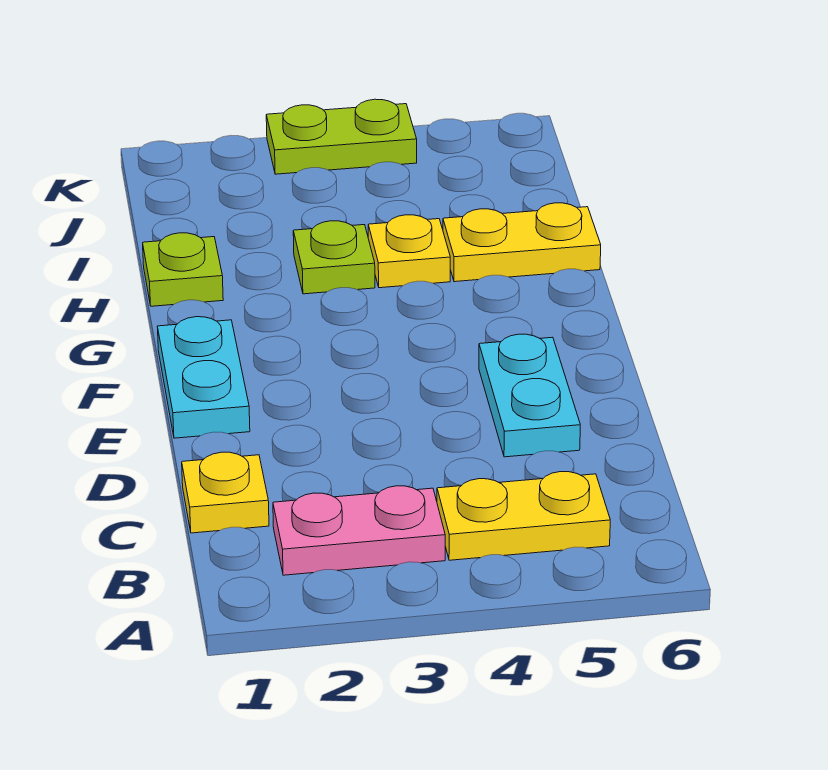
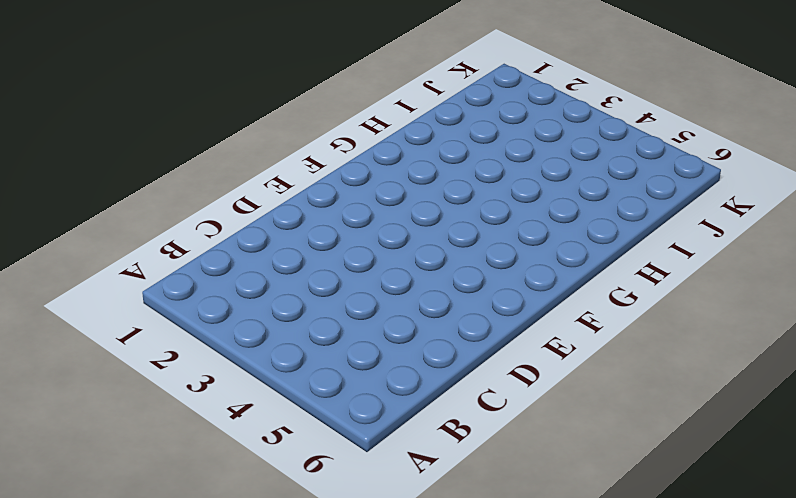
none -> pink plate B2:B3 level 1
none -> yellow plate B4:B5 level 1

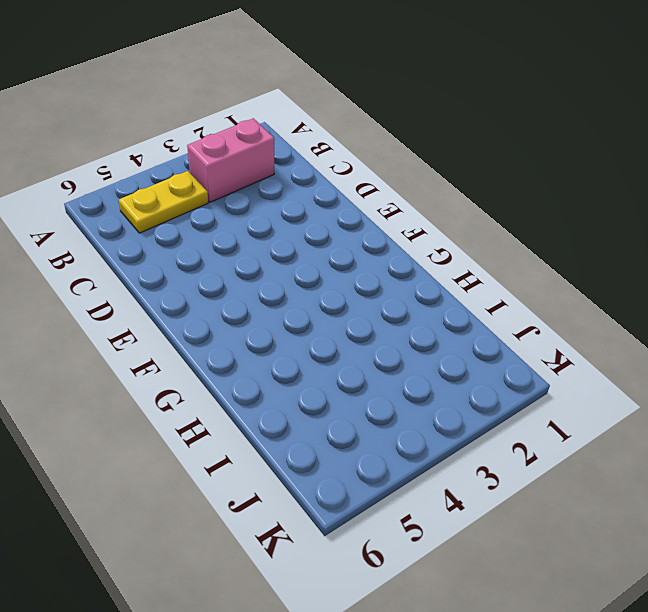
pink brick B2:B3 level 1 -> pink plate B2:B3 level 1
none -> yellow plate C1 level 1
none -> cyan plate D5:E5 level 1

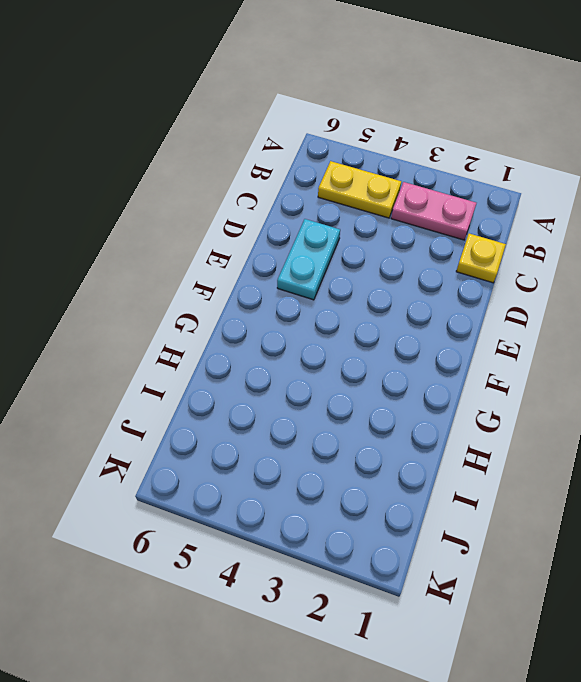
none -> cyan plate E1:F1 level 1
none -> lime plate H1 level 1

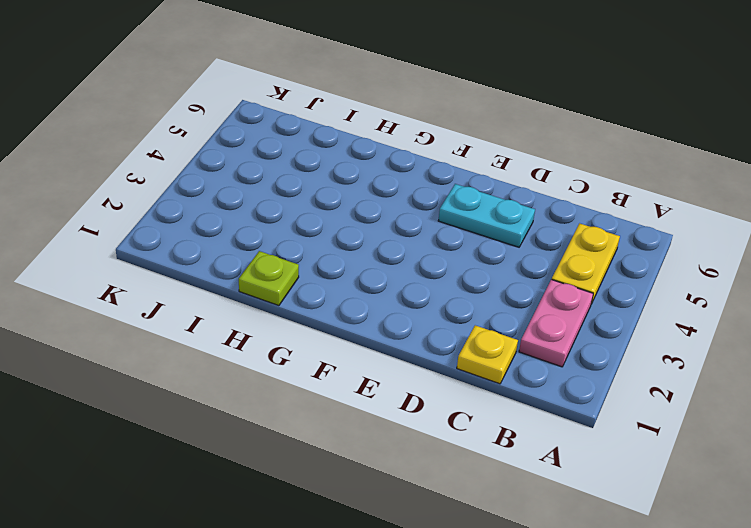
none -> cyan plate E1:F1 level 1
none -> lime plate H3 level 1

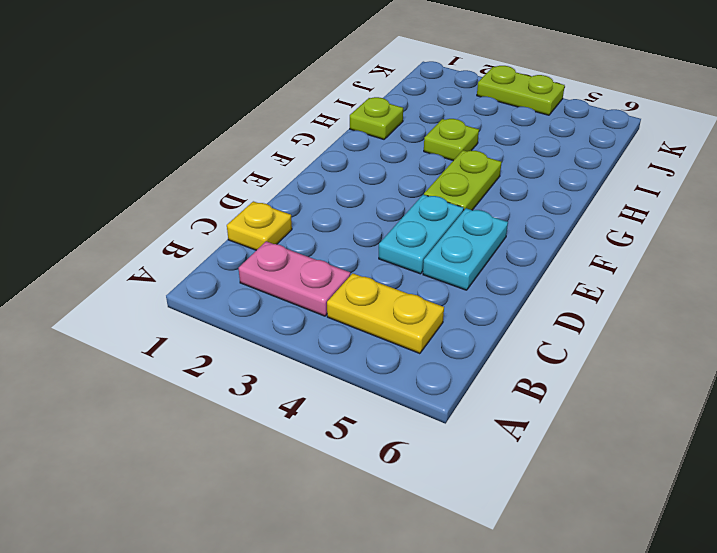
cyan plate D4:E4 level 1 -> cyan plate E1:F1 level 1
lime plate F4:G4 level 1 -> none
none -> yellow plate H4 level 1
none -> yellow plate H5:H6 level 1

